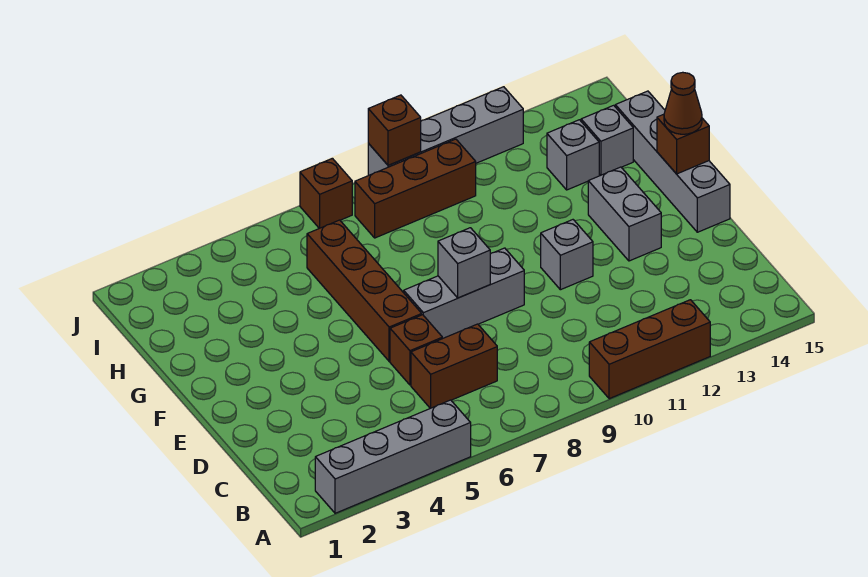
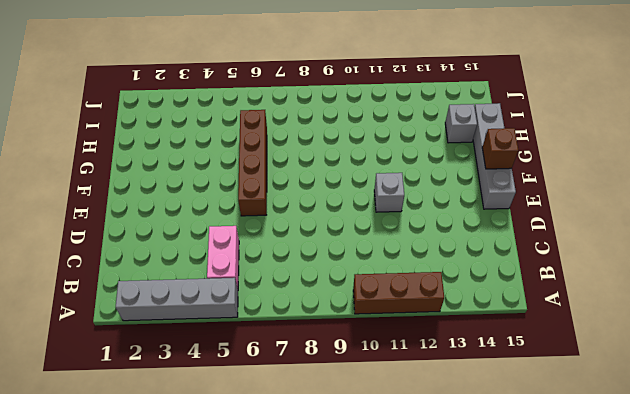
pink brick B5:C5 level 1 -> none
none -> brown brick C6:C7 level 1
none -> brown brick D6 level 1
none -> grey brick E7:E9 level 1

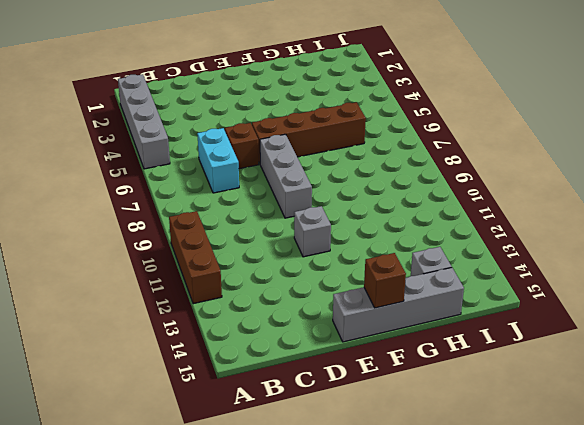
cyan brick C6:C7 level 1 -> brown brick C6:C7 level 1
none -> grey brick E13:F13 level 1
none -> grey brick H13 level 1
none -> brown brick I8:I10 level 1

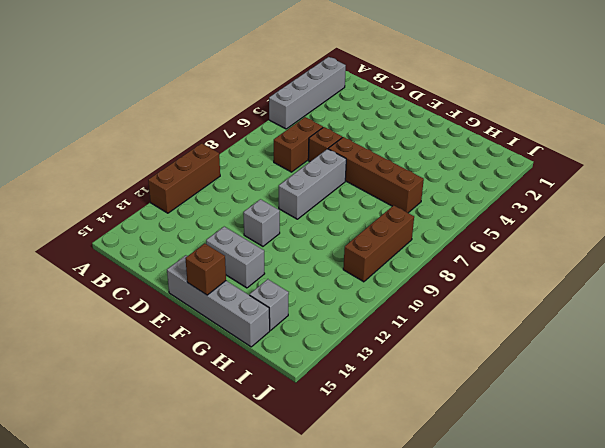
none -> grey brick H13 level 1
none -> brown brick J7 level 1
none -> grey brick J9:J12 level 1

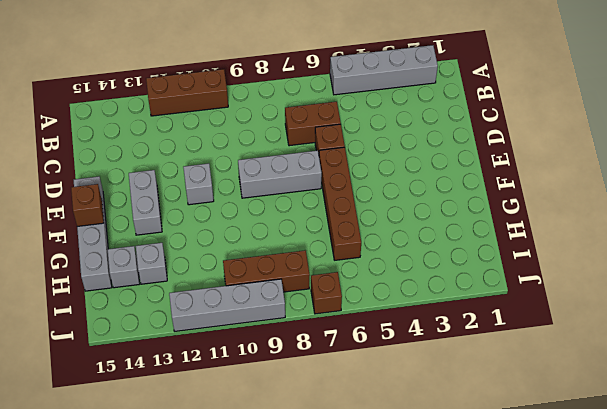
none -> grey brick E8 level 2
none -> brown brick J9 level 2
none -> brown cone F15 level 3

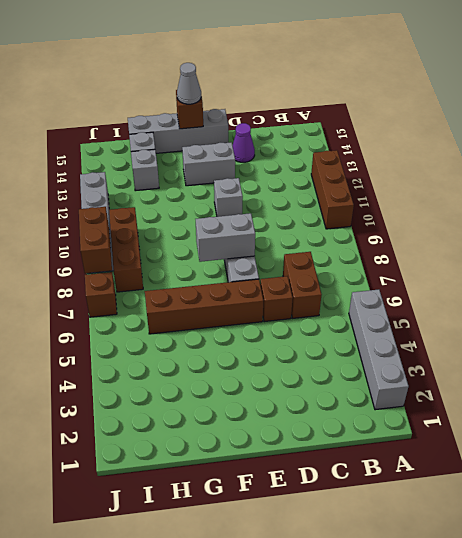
purple cone D14 level 1 -> none
grey brick E8:F8 level 2 -> grey brick E8 level 2
grey cone F15 level 3 -> brown cone F15 level 3
brown brick J8:J9 level 2 -> brown brick J9 level 2

